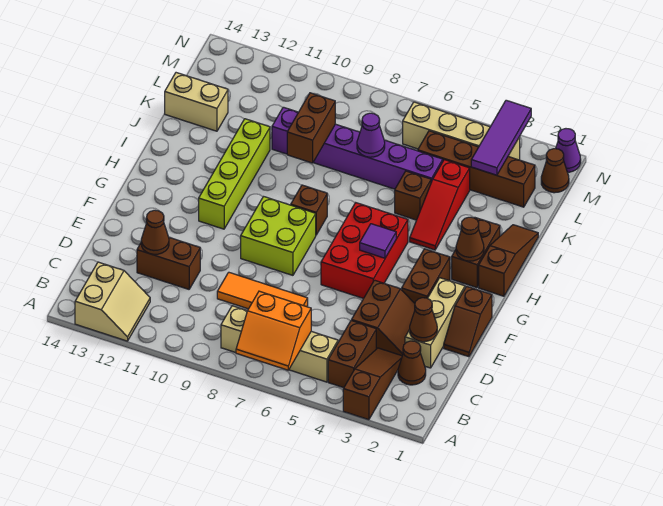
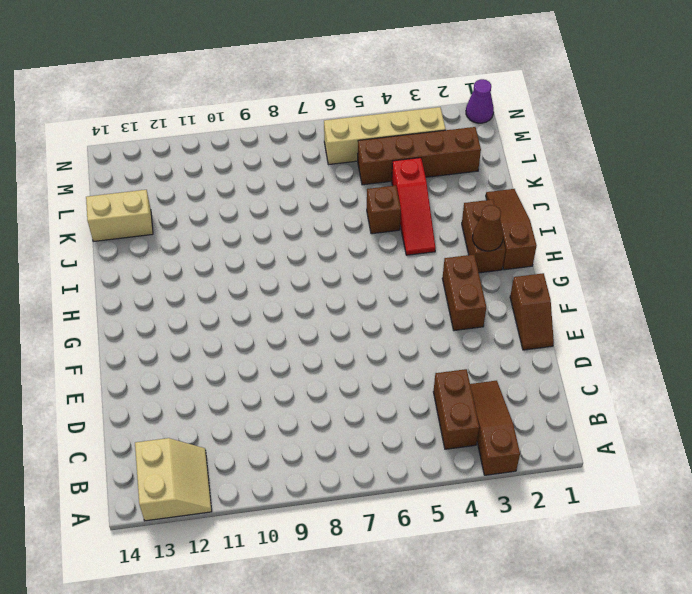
none -> tan brick B5:B8 level 1
none -> brown cone C2 level 1
none -> tan brick D2:F2 level 1
none -> brown slope D3:E4 level 1 top 4

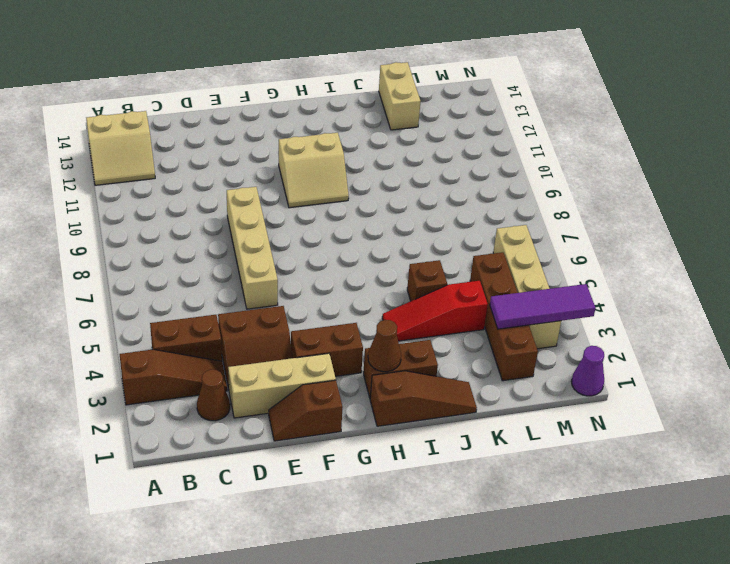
tan brick E6:E9 level 1 -> tan brick B5:B8 level 1
tan slope G10:H11 level 1 top 11 -> lime brick G11:J11 level 1
none -> orange tile D7:D9 level 1
none -> brown brick D11:D12 level 1
none -> red brick F5:H6 level 1
none -> lime brick F8:G9 level 1

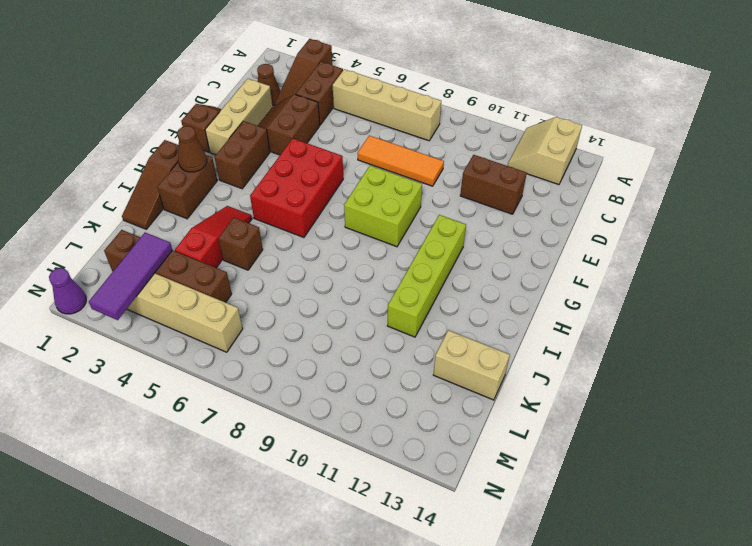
none -> brown brick H8 level 1
none -> purple brick K5:K10 level 1
none -> brown cone M1 level 1
none -> orange slope A6:B7 level 2 top B

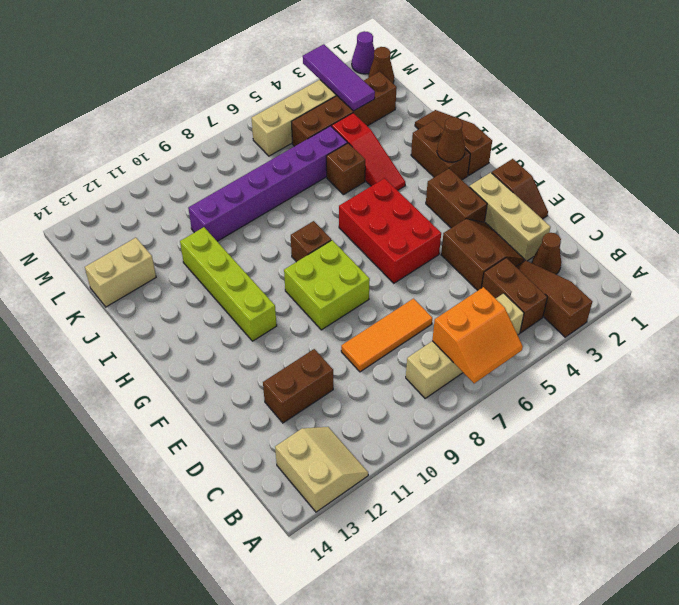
none -> brown cone D2 level 2
none -> brown cone D12 level 2
none -> purple tile G5 level 2
none -> brown brick J9:K9 level 2

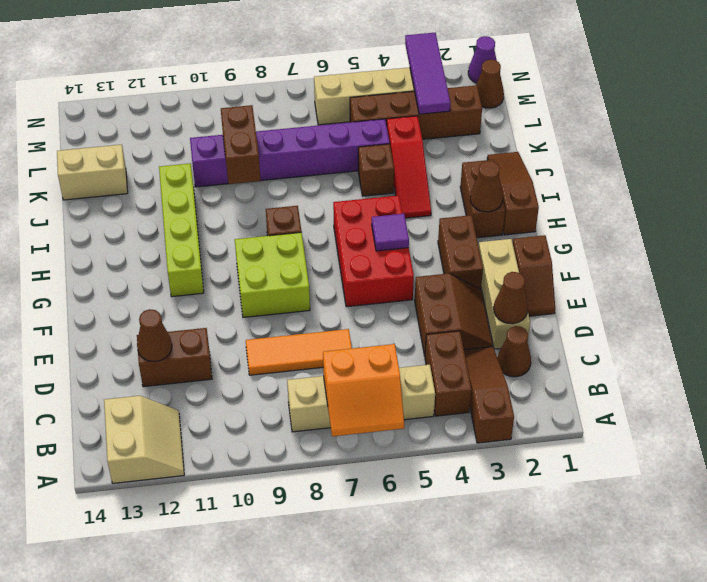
none -> purple cone K7 level 2

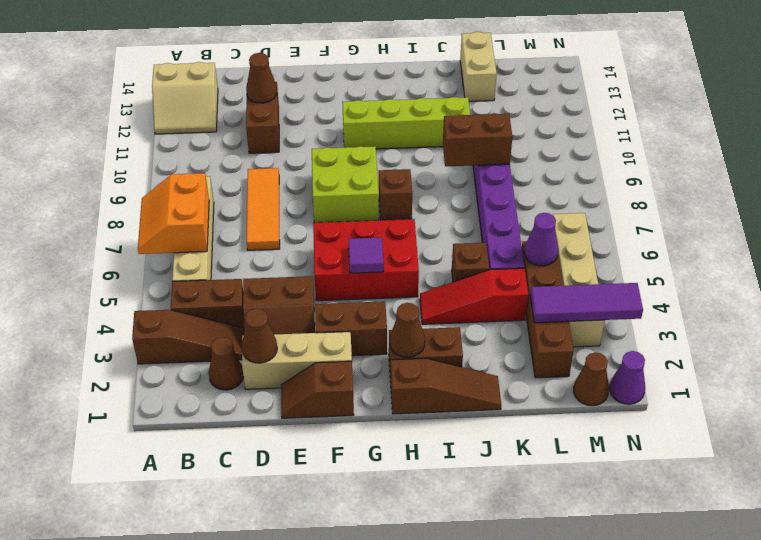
purple cone L5 level 2 -> purple cone K7 level 2

